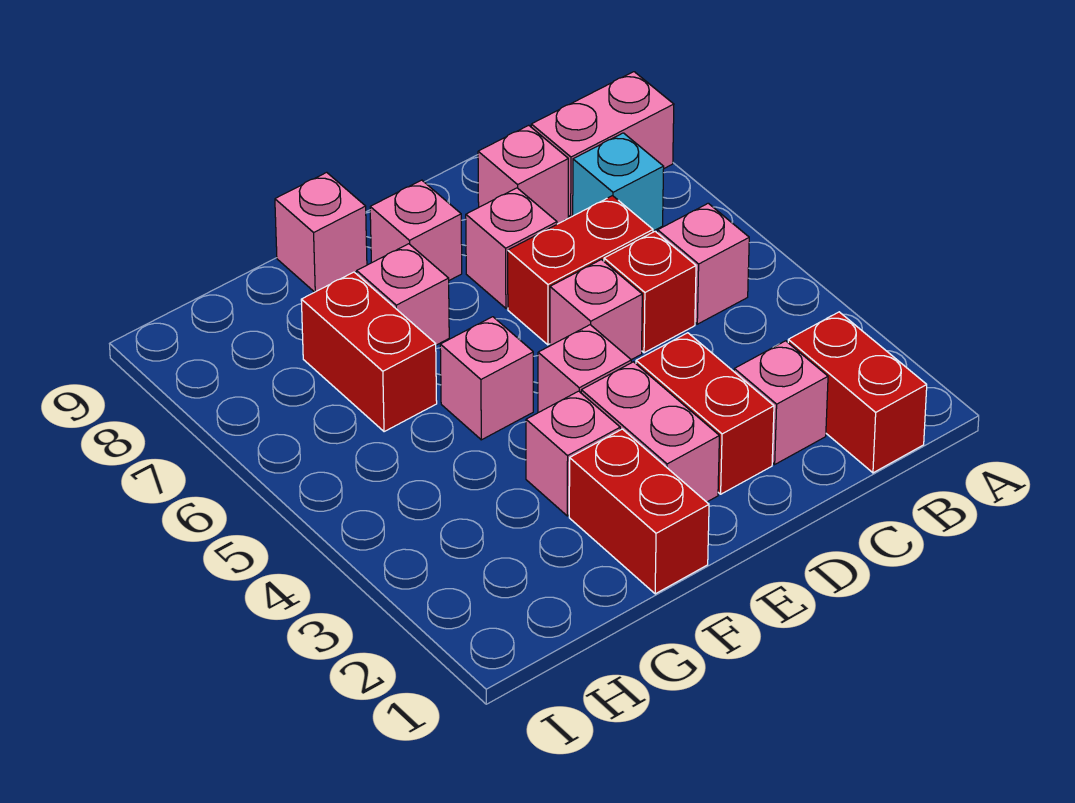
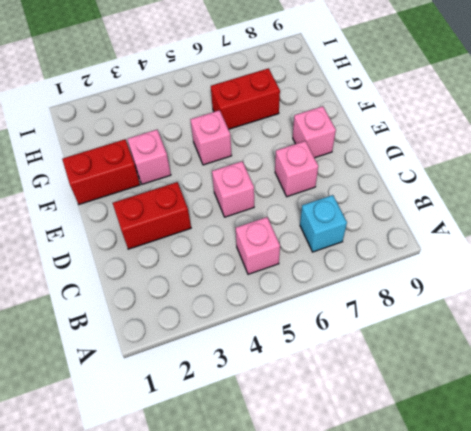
none -> pink brick A8:B8 level 1
none -> red brick B1:B2 level 1
none -> pink brick C2 level 1

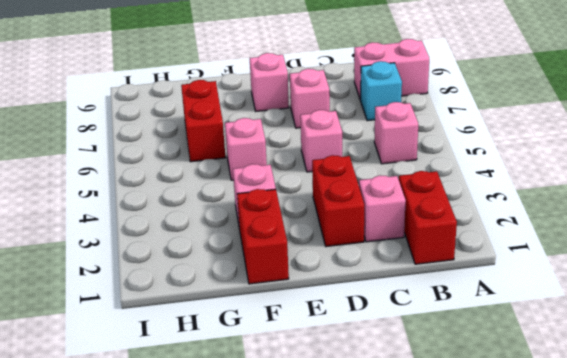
none -> red brick C5 level 1
none -> red brick C6:D6 level 1
none -> pink brick C8 level 1

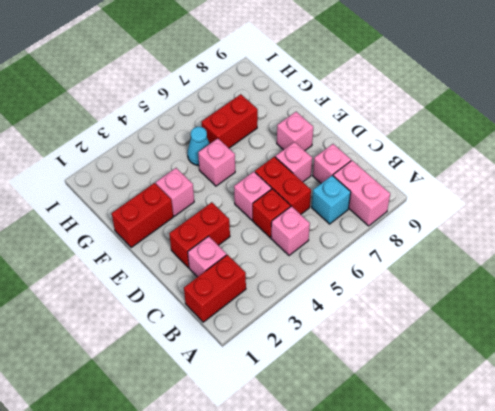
cyan cone G5 level 1 -> none
none -> pink brick E2:E3 level 1
none -> pink brick E4 level 1
none -> pink brick F7 level 1

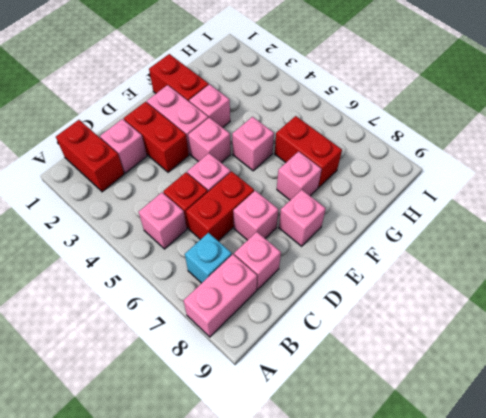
none -> pink brick F9 level 1

